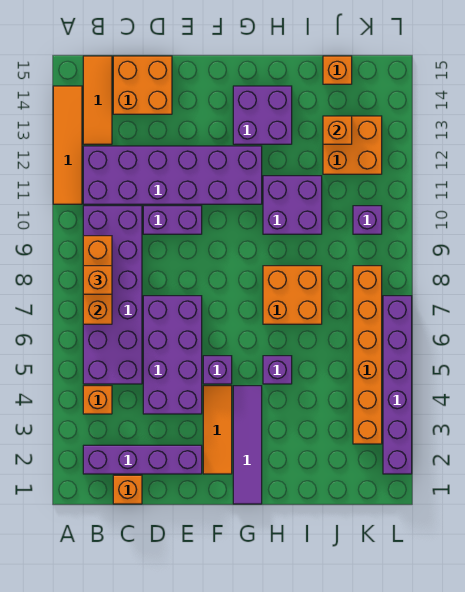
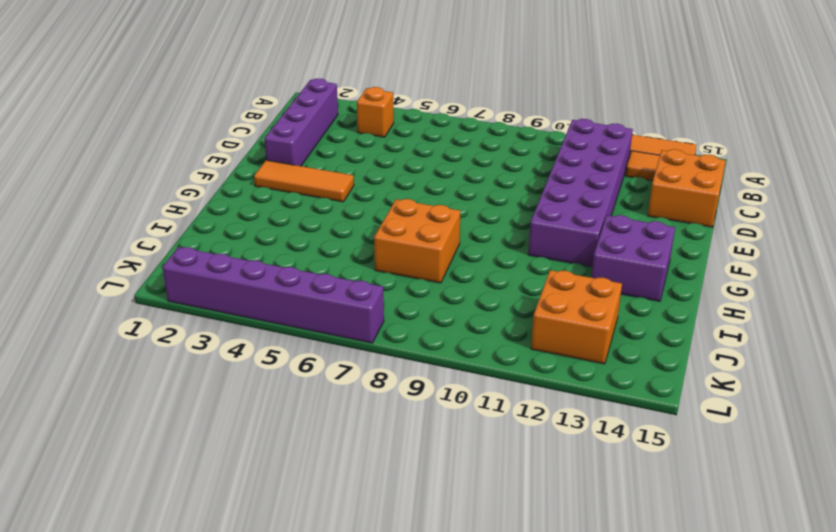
none -> purple brick B5:C10 level 1
none -> orange brick C1 level 1
none -> purple brick D4:E7 level 1

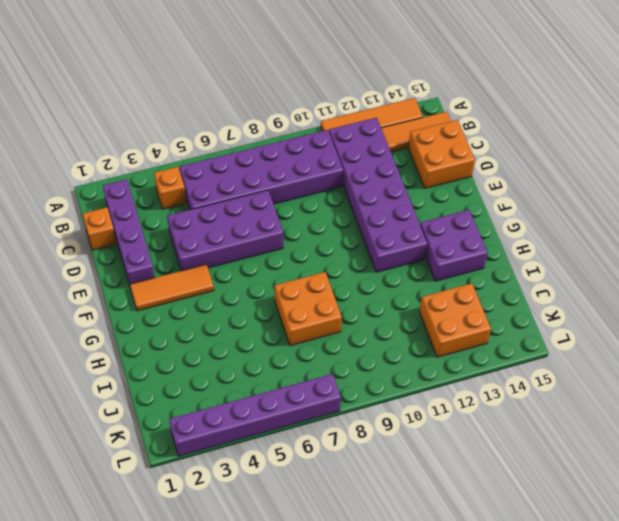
none -> purple brick D10:E10 level 1
none -> purple brick F5 level 1
none -> purple tile G1:G4 level 1

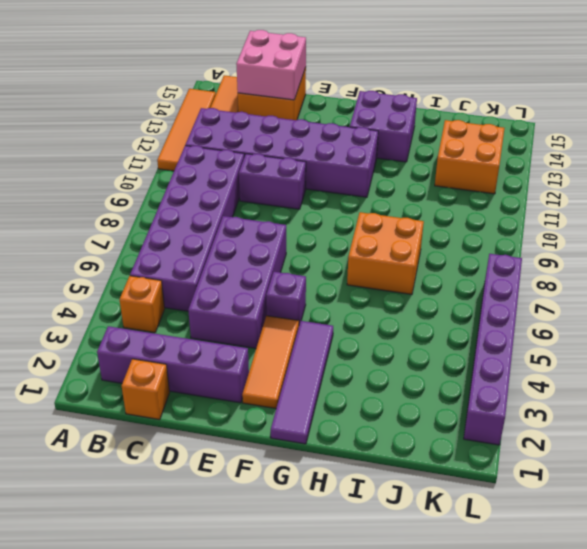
pink brick C14:D15 level 2 -> none
none -> purple brick H5 level 1
none -> purple brick H10:I11 level 1
none -> orange brick J15 level 1

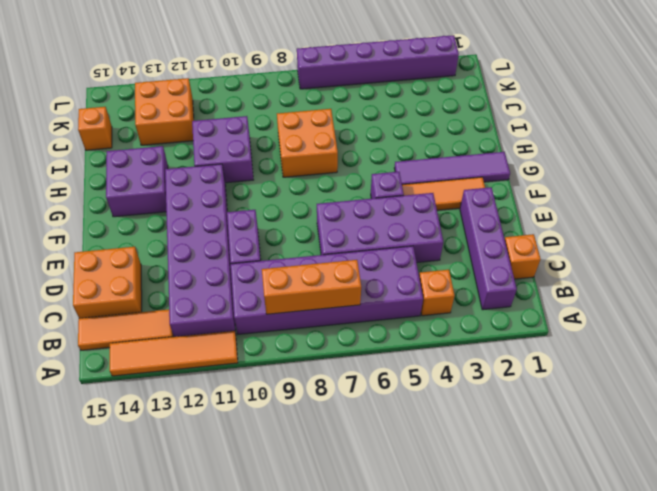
none -> purple brick H5 level 1
none -> orange brick K3:K8 level 1
none -> purple brick K10 level 1

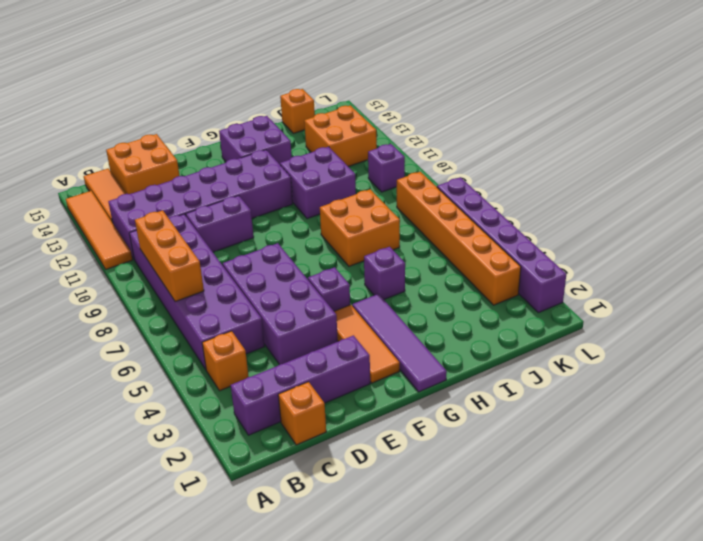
none -> orange brick J13 level 2
none -> orange brick B8 level 3

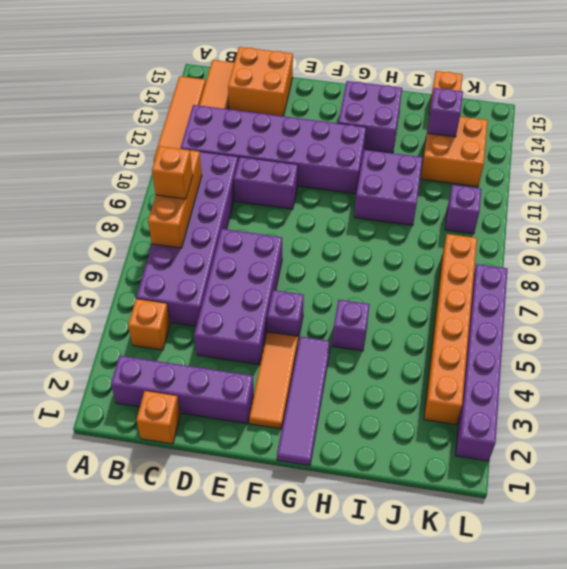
purple brick J13 level 2 -> orange brick J13 level 2
none -> orange brick H7:I8 level 1

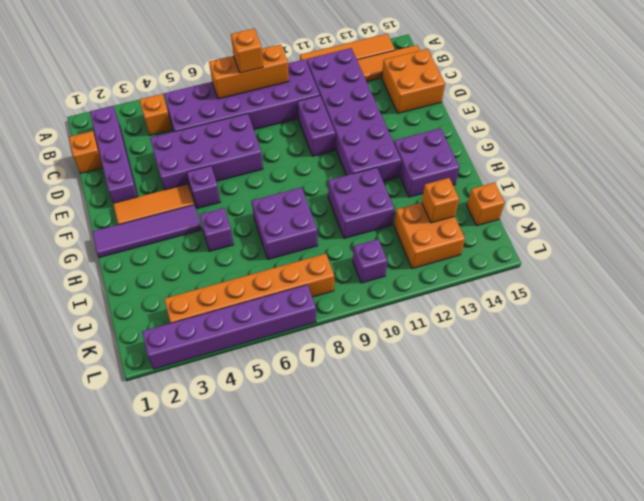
purple brick H7:I8 level 1 -> orange brick H7:I8 level 1

